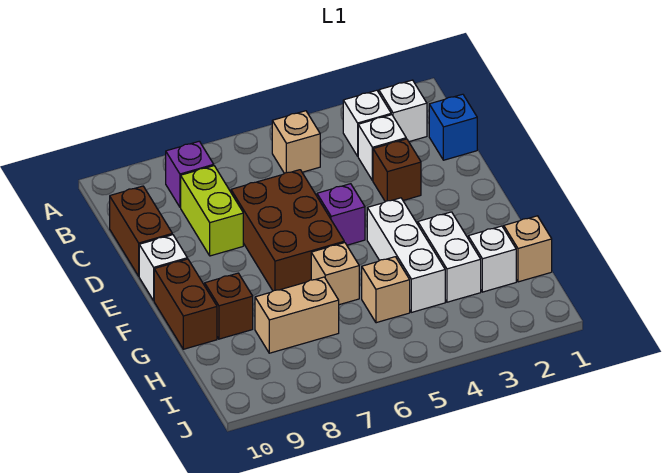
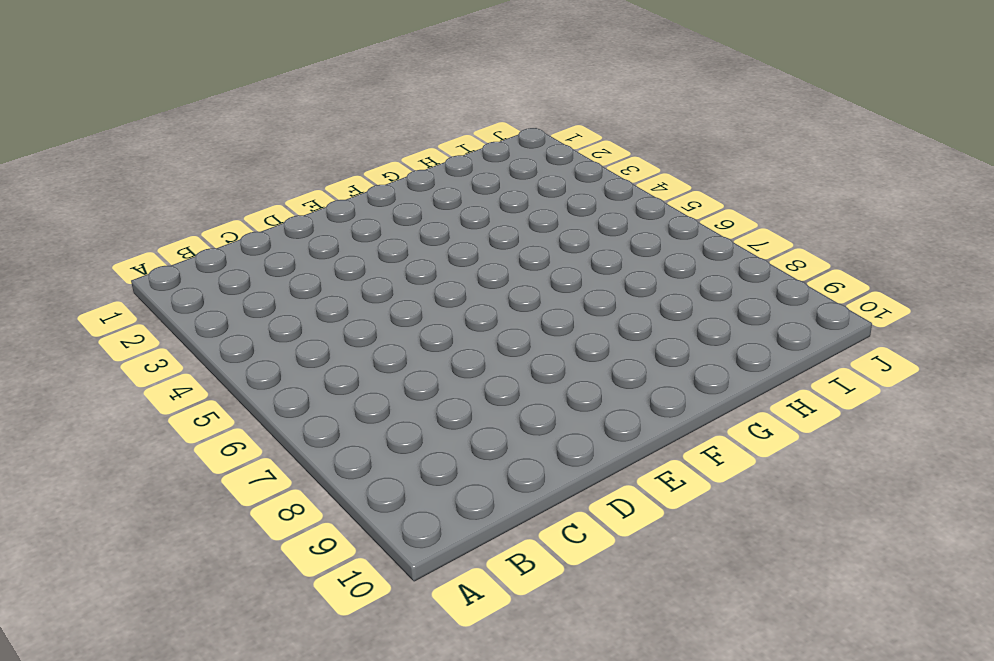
none -> white brick B2 level 1
none -> white brick B3 level 1
none -> tan brick B5 level 1

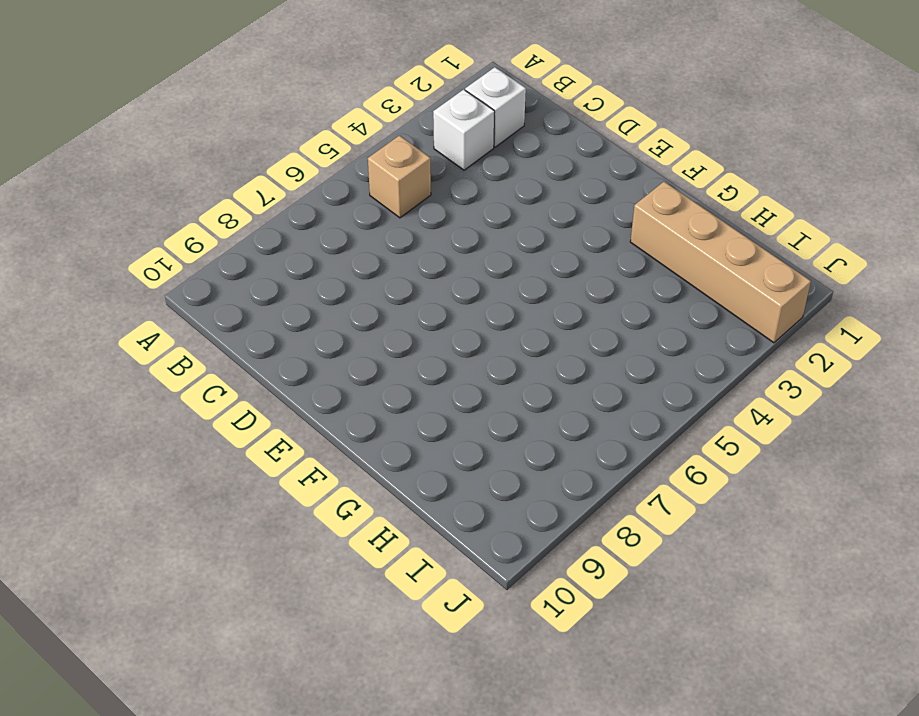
tan brick G2:J2 level 1 -> white brick H2 level 1
none -> purple brick B8 level 1
none -> blue brick C1 level 1
none -> white brick C3 level 1

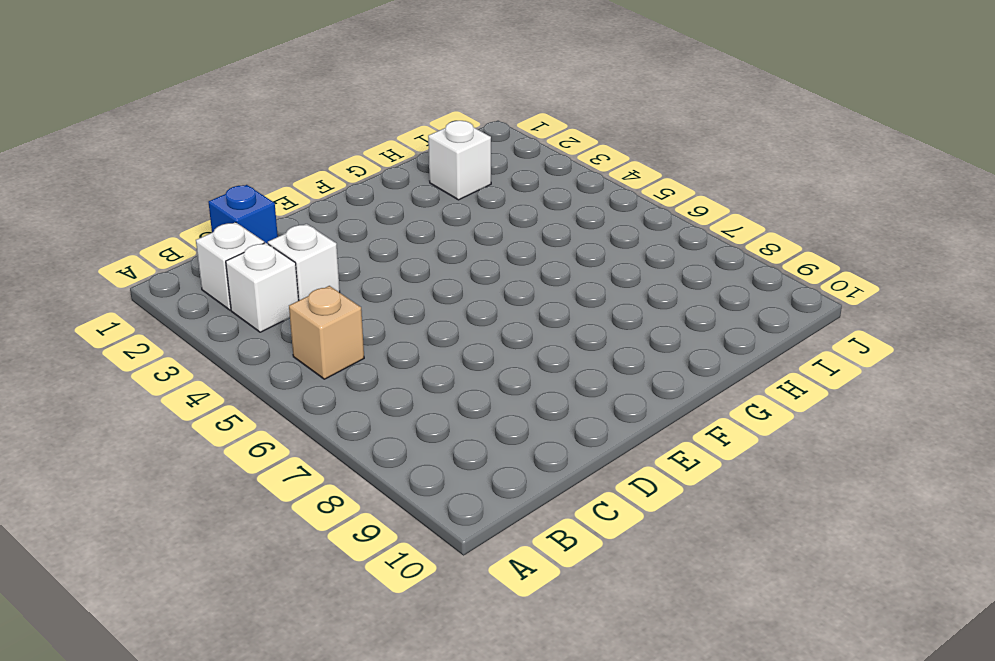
none -> purple brick B8 level 1
none -> lime brick C8:D8 level 1
none -> brown brick C10:D10 level 1

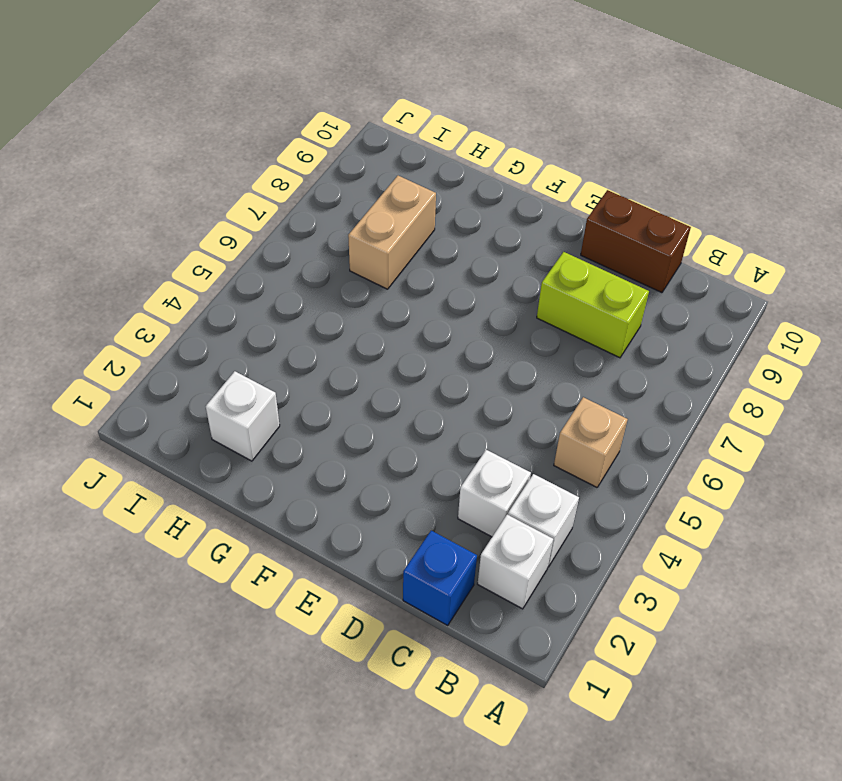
none -> purple brick B8 level 1
none -> brown brick D3 level 1
none -> brown brick D6:F7 level 1

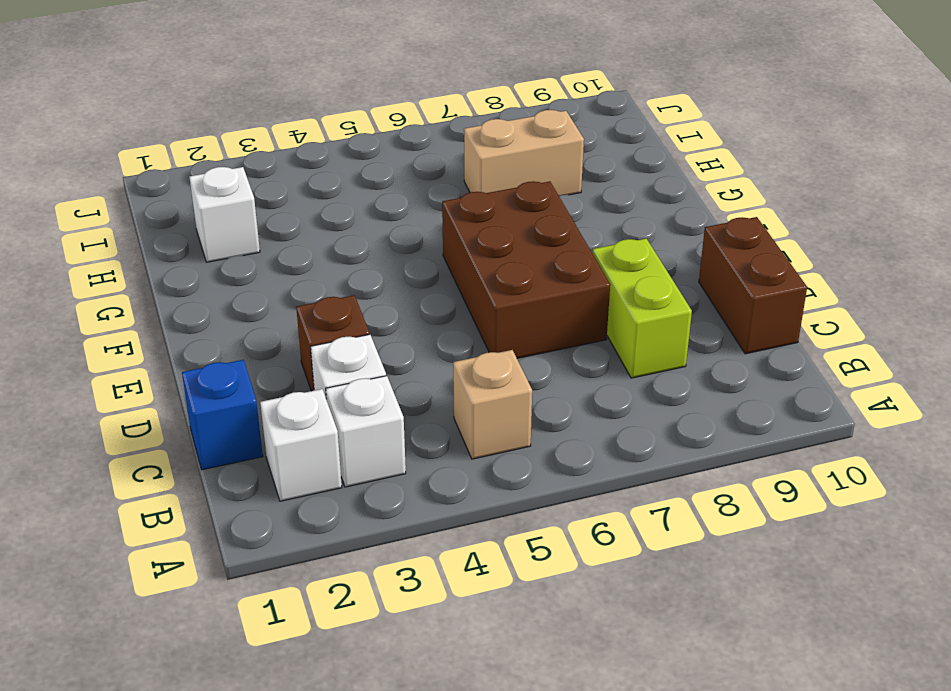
none -> purple brick B8 level 1
none -> purple brick E5 level 1
none -> white brick E10 level 1

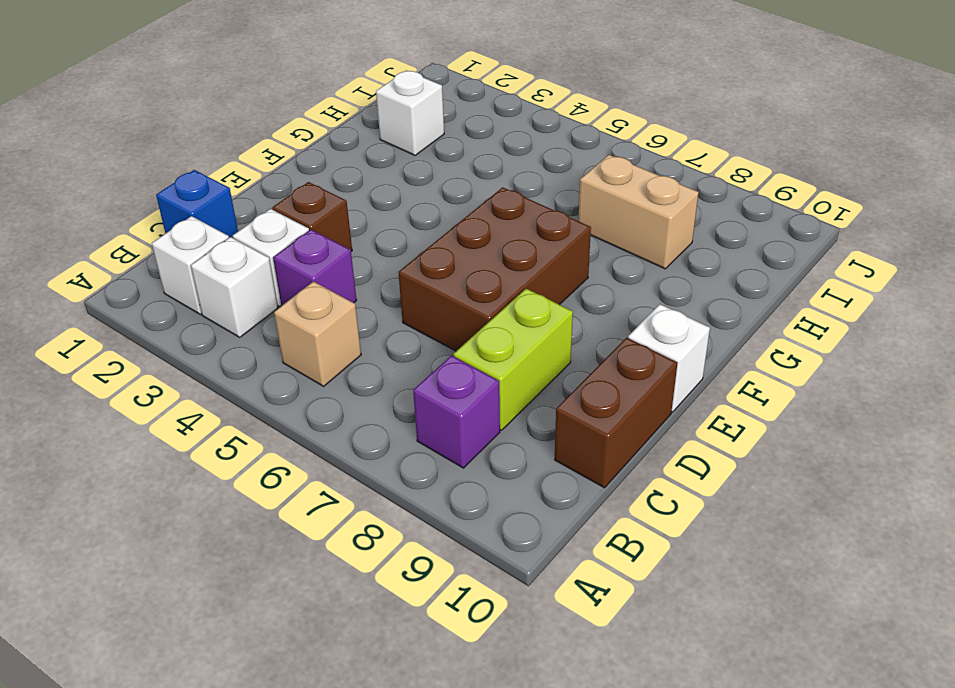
purple brick C4 level 1 -> purple brick E5 level 1
none -> white brick F4:H4 level 1
none -> brown brick F10:G10 level 1
none -> white brick G3:H3 level 1

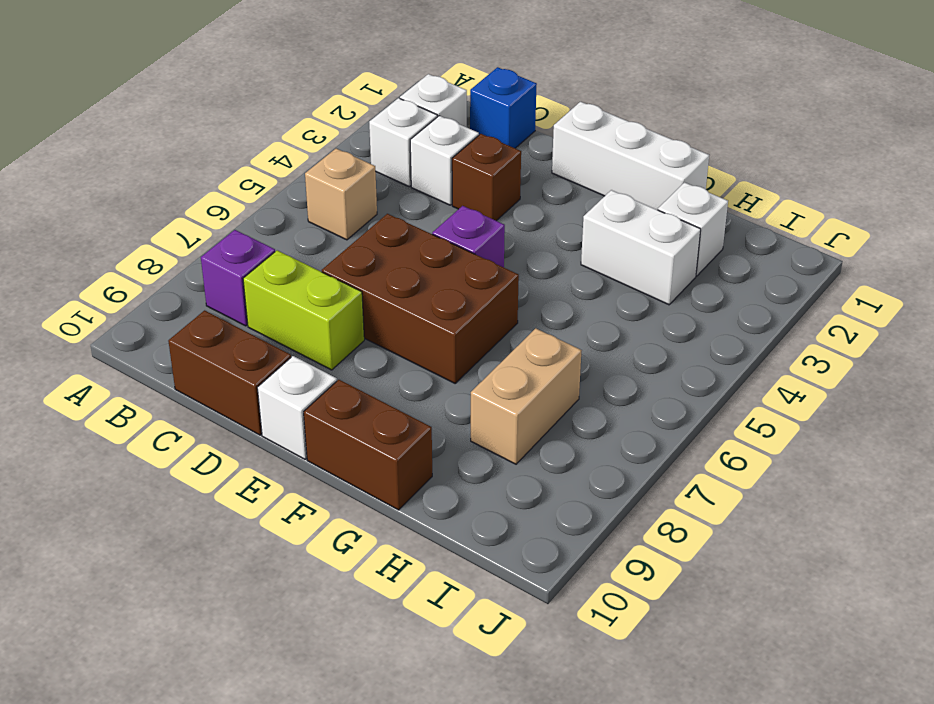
white brick E1:G1 level 1 -> white brick F4:H4 level 1
none -> tan brick G6 level 1
none -> brown brick G9 level 1
none -> tan brick H1 level 1

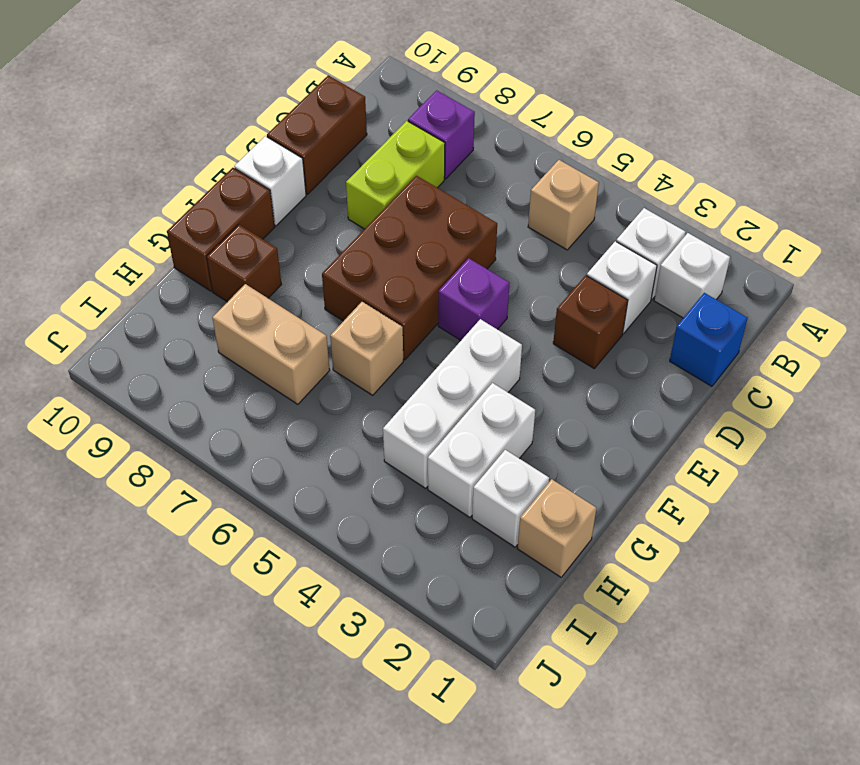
none -> tan brick H5 level 1

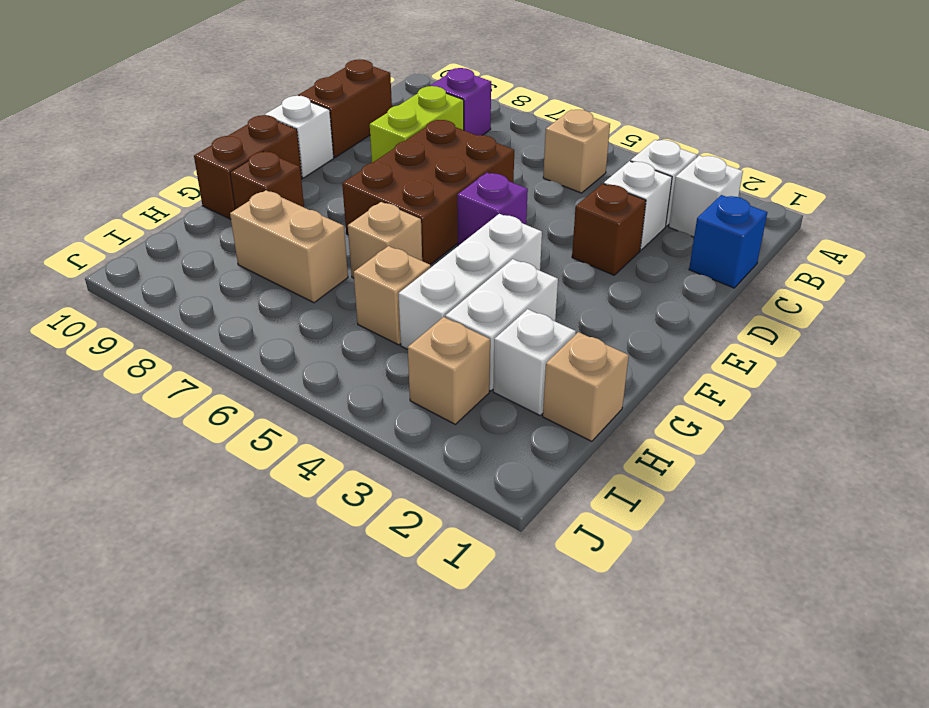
tan brick I3 level 1 -> none

